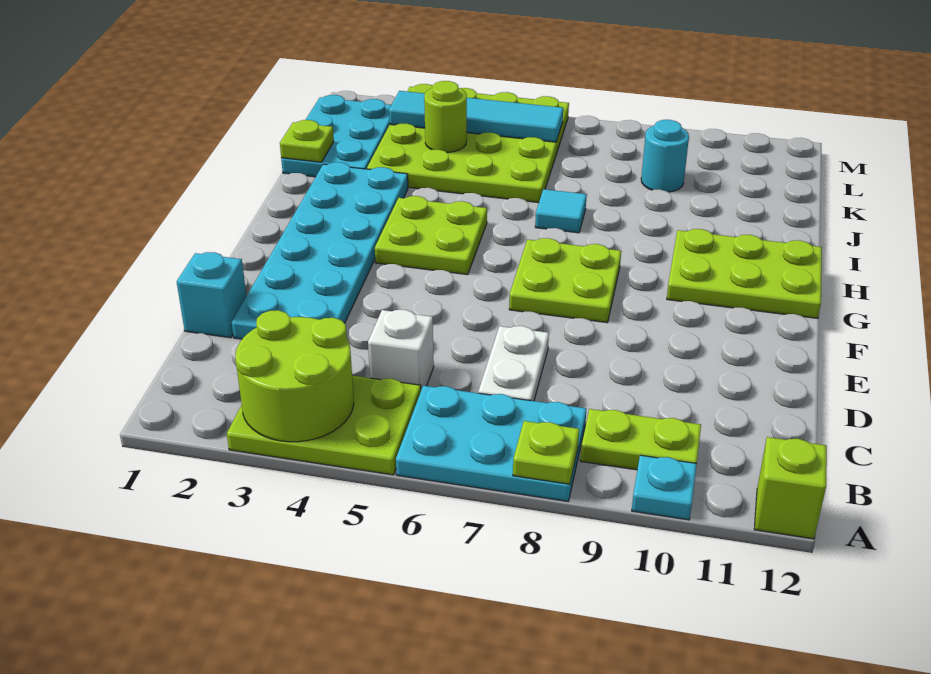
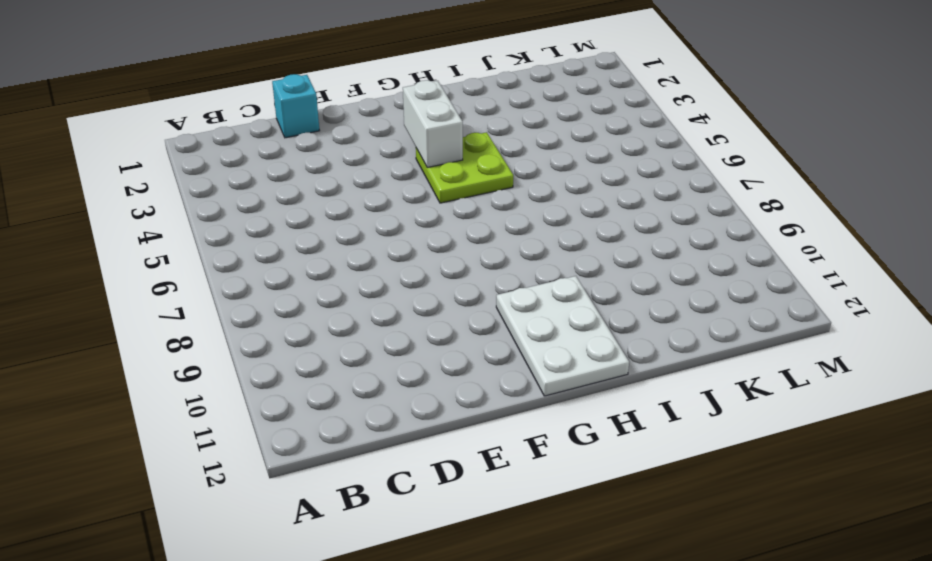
white brick G3:G4 level 2 -> none
white plate G10:H12 level 1 -> lime plate G10:H12 level 1
none -> lime plate A3:B5 level 1
none -> cyan plate A6:B8 level 1
none -> cyan plate A10 level 1

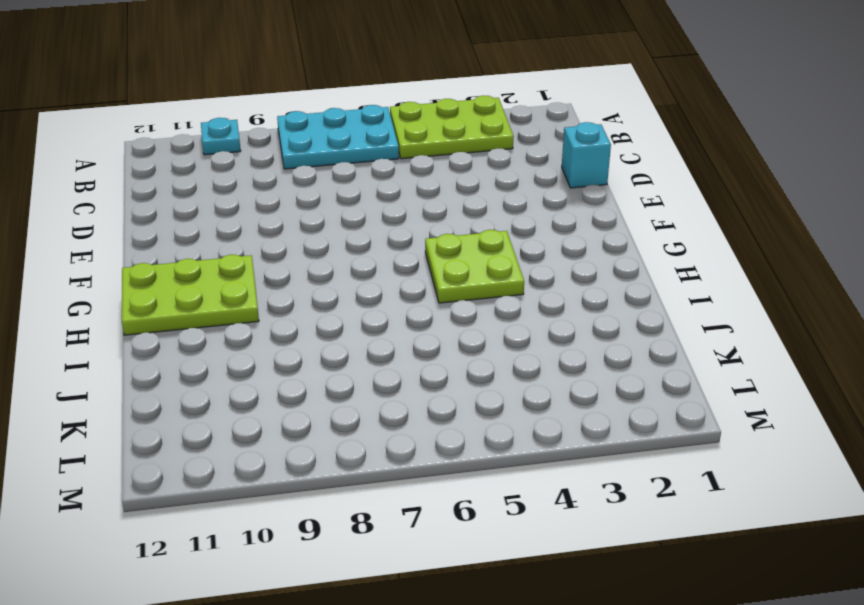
none -> lime brick A12 level 1
none -> lime plate B9:B10 level 1
none -> white brick C5 level 1

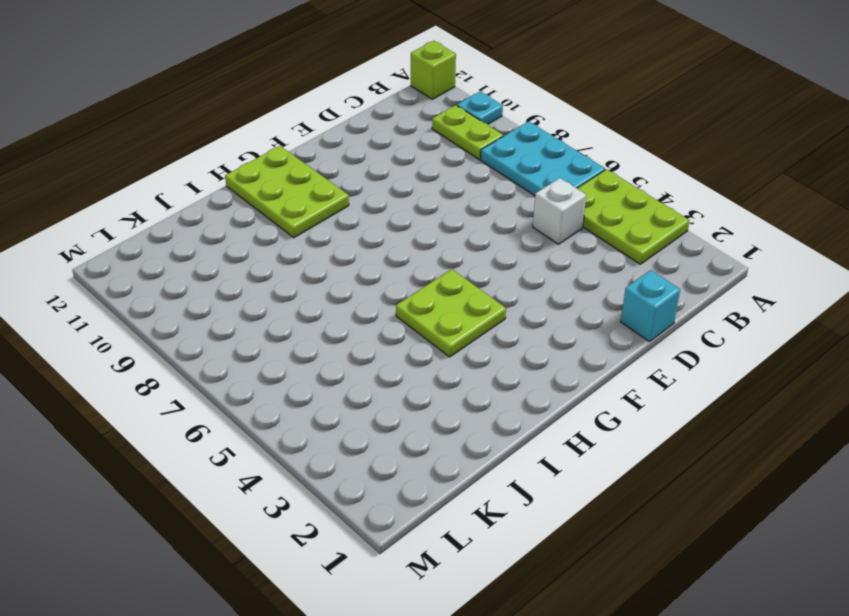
none -> white plate C7:D7 level 1
none -> cyan plate D2:I3 level 1
none -> lime plate F7:G8 level 1

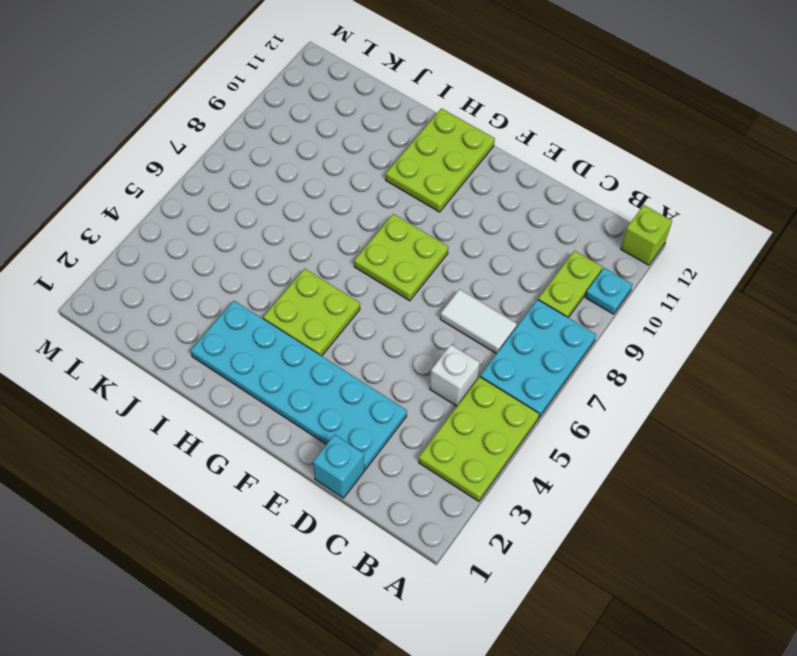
white tile C7:D7 level 1 -> white plate C7:D7 level 1
none -> cyan tile I7 level 1
none -> cyan plate J1:L2 level 1
none -> lime plate J3:M6 level 1

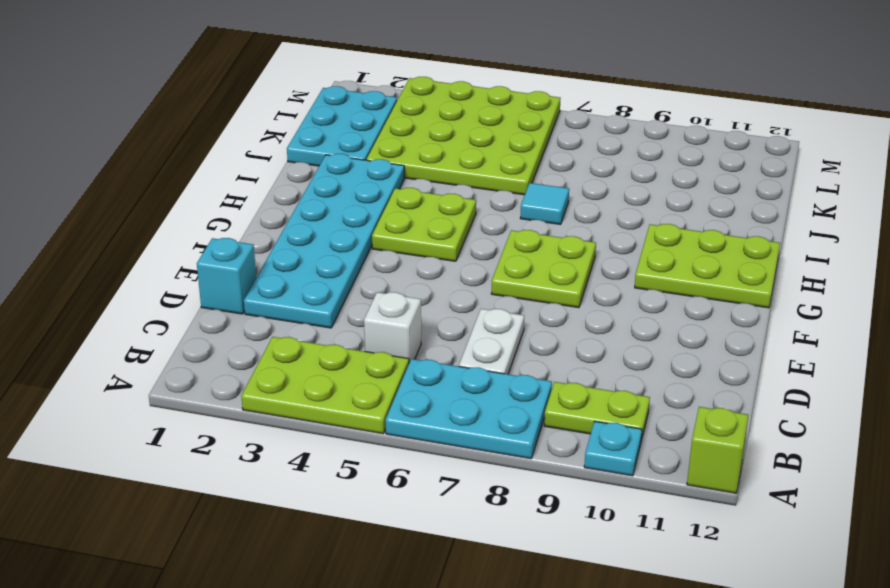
none -> cyan round brick K9 level 1
none -> lime round brick A3:B4 level 2
none -> lime plate A8 level 2

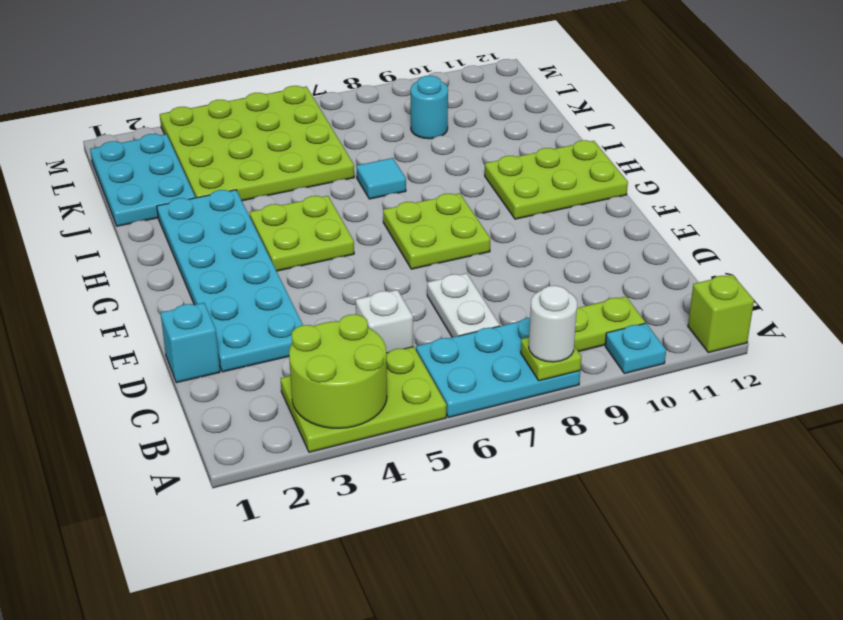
white round brick A8 level 3 -> none
none -> lime plate J1 level 2
none -> lime round brick K4 level 2
none -> cyan tile L3:L6 level 2

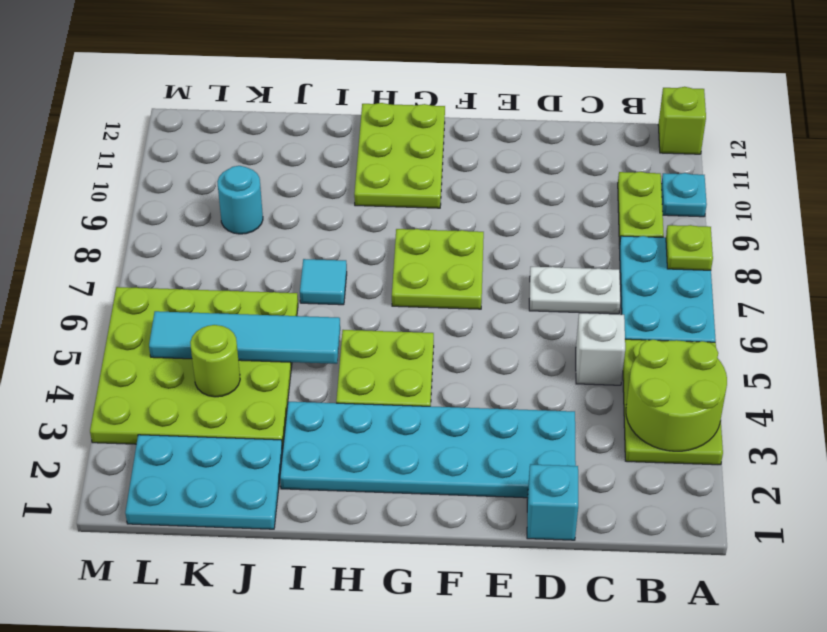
cyan tile I5:L5 level 2 -> cyan tile L3:L6 level 2
none -> lime plate J1 level 2

